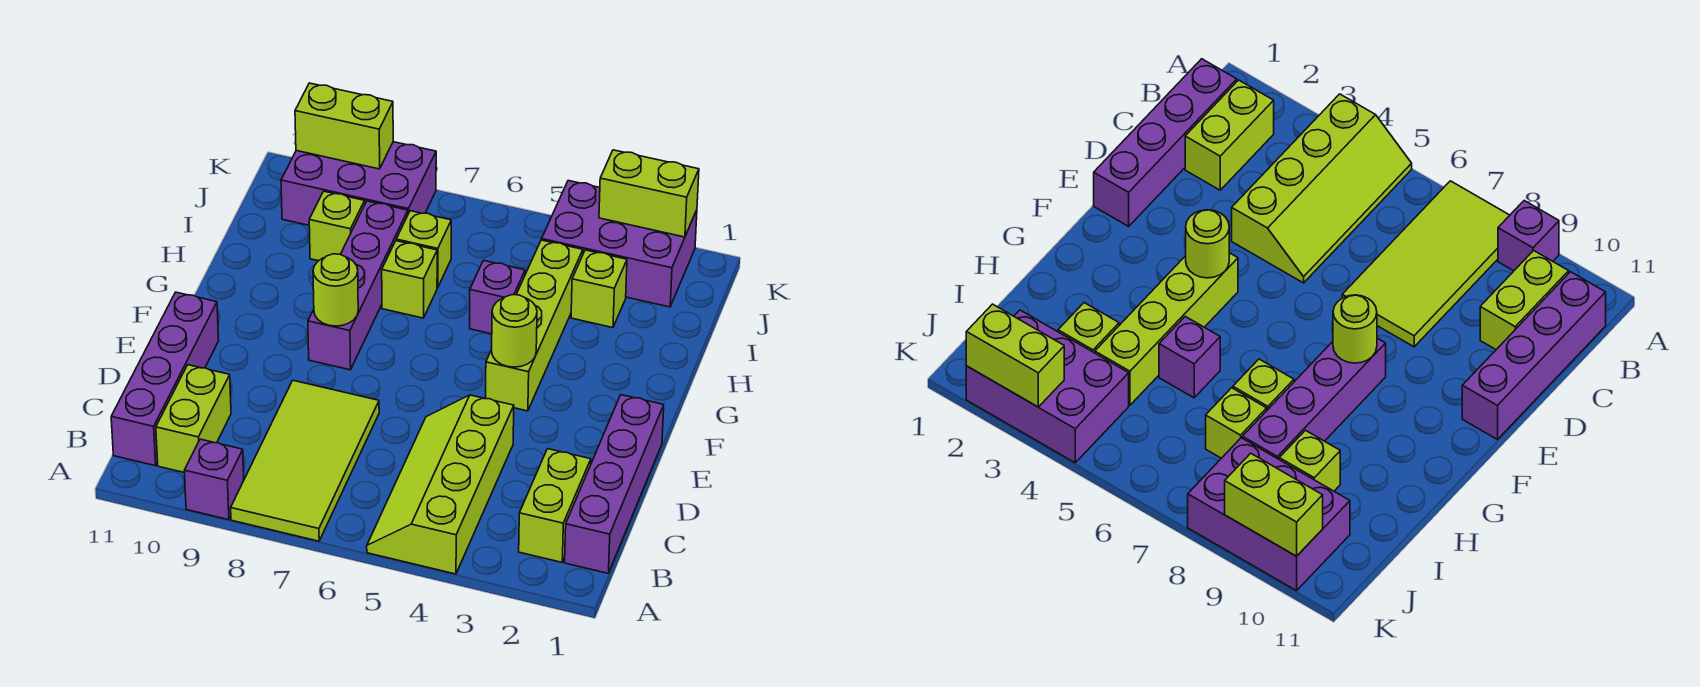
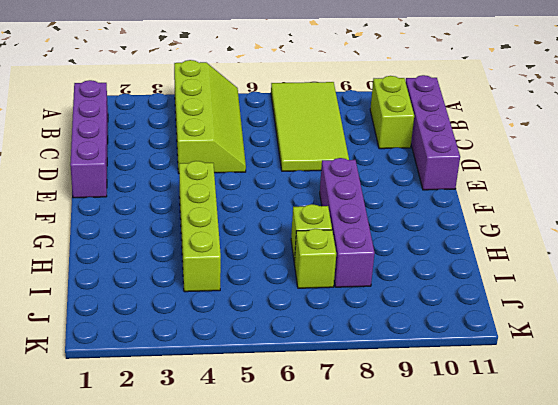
none -> purple brick A9 level 1
none -> lime brick B2:C2 level 1
none -> purple brick H5 level 1

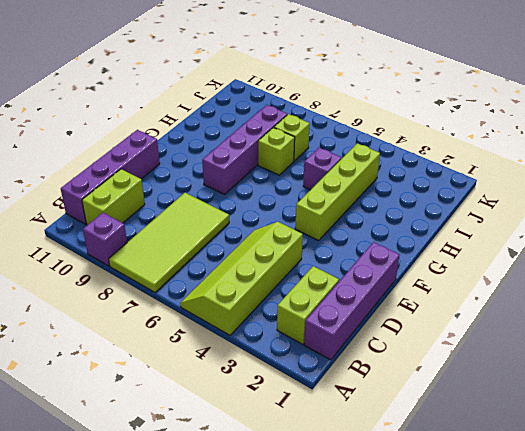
none -> lime brick I3 level 1
none -> lime brick I9 level 1
none -> purple brick J2:K4 level 1

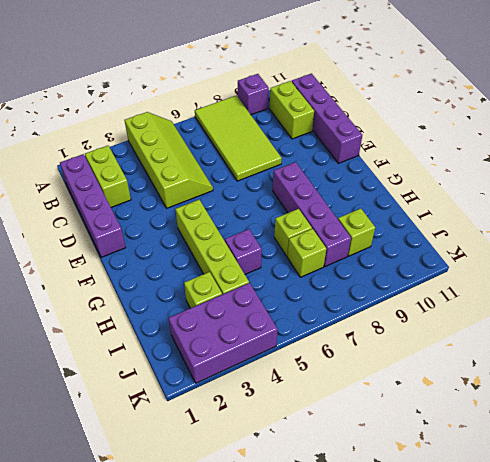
none -> purple brick J8:K10 level 1
none -> lime round brick F4 level 2
none -> lime round brick F8 level 2

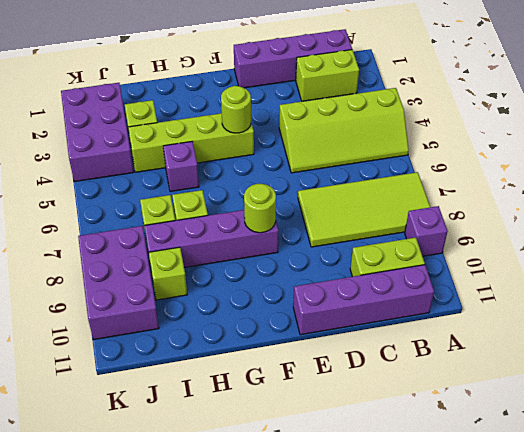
none -> lime brick K2:K3 level 2
none -> lime brick K9:K10 level 2

